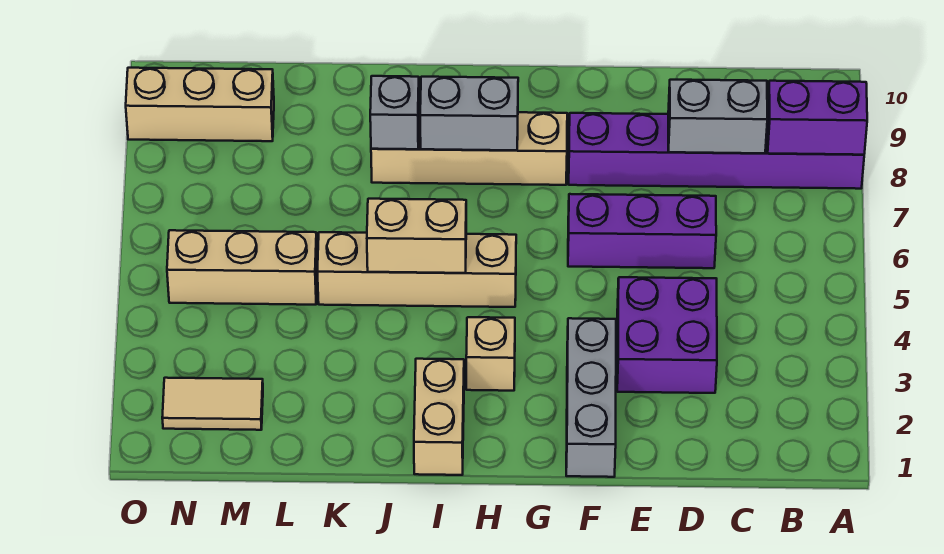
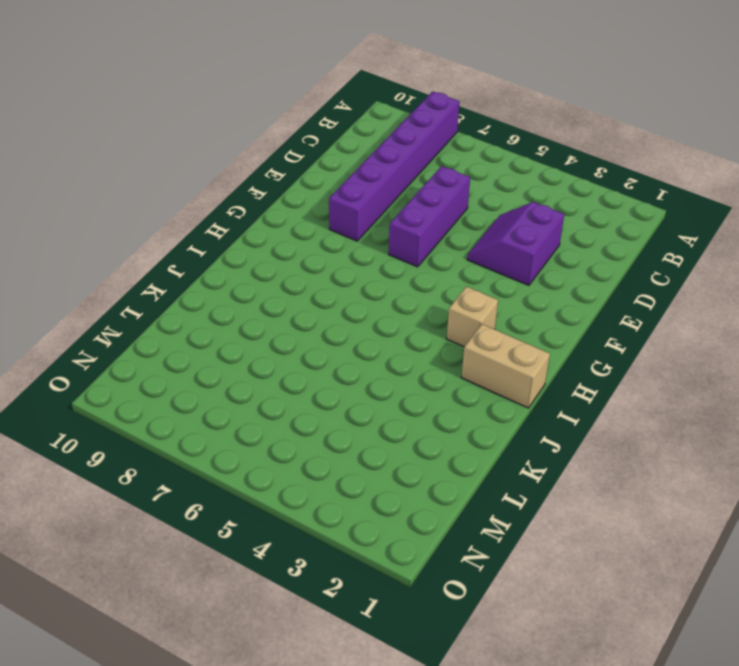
purple slope D3:E4 level 1 top 3 -> purple brick D3:E4 level 1
none -> grey brick F1:F3 level 1
none -> tan brick G8:J8 level 1
none -> tan brick H5:K5 level 1

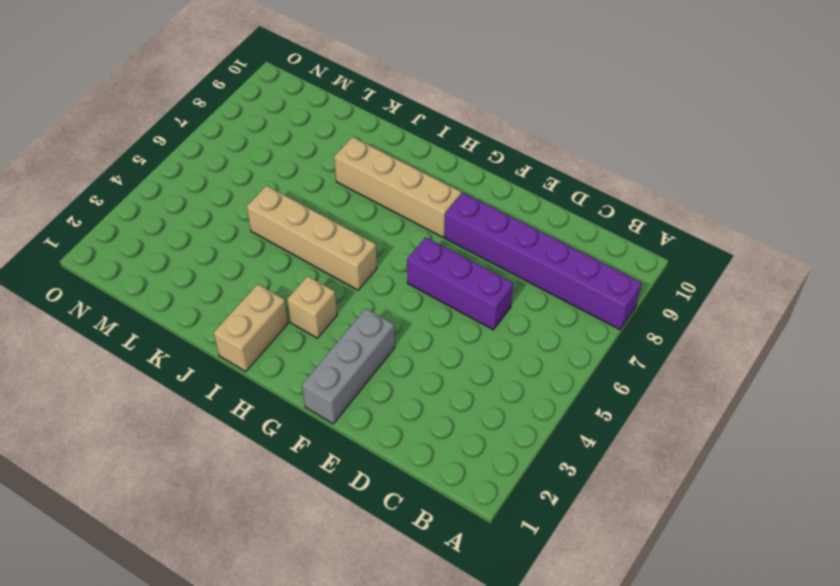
none -> purple brick D3:E4 level 1
none -> tan brick L5:N5 level 1
none -> tan tile M2:N2 level 1

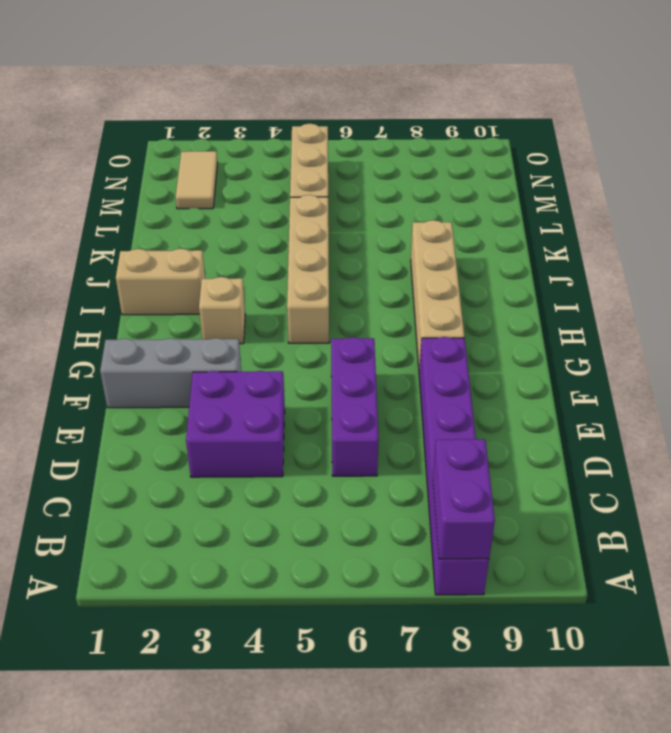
none -> tan brick M9:O9 level 1
none -> grey brick C8:D8 level 2
none -> grey brick H8:I8 level 2

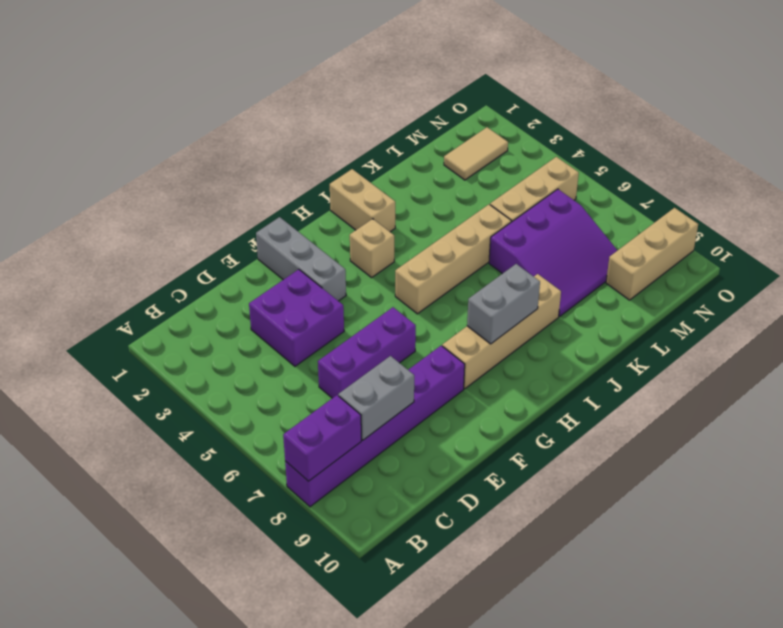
purple slope K6:M8 level 1 top 6 -> none
none -> tan brick I5:J5 level 2
none -> grey brick J8 level 2

